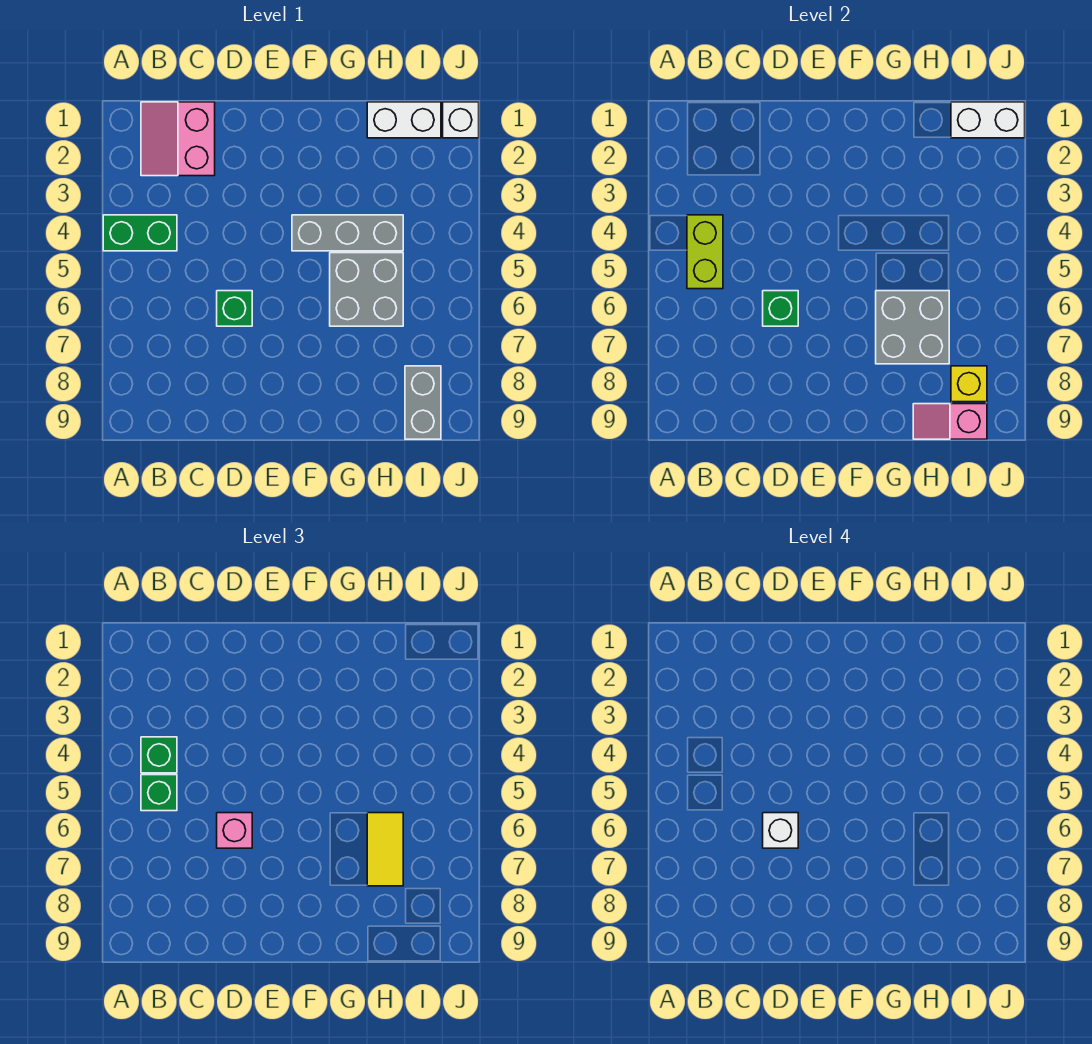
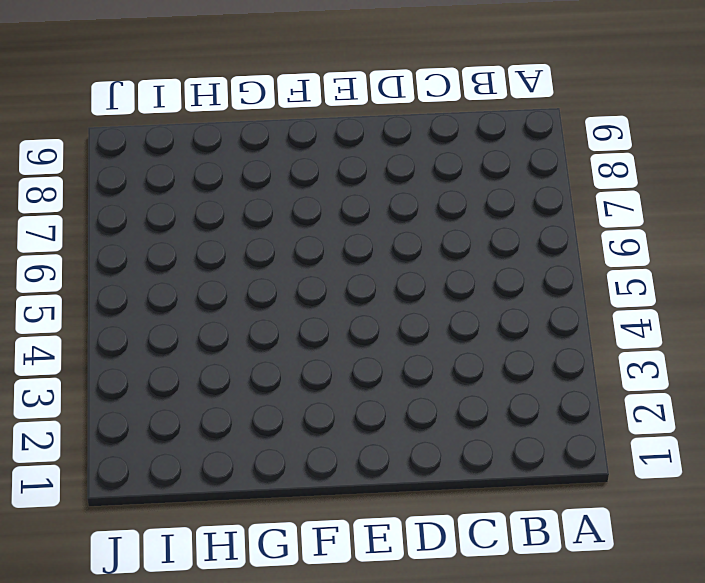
none -> green brick A4:B4 level 1
none -> pink slope B1:C2 level 1 top C
none -> green brick D6 level 1

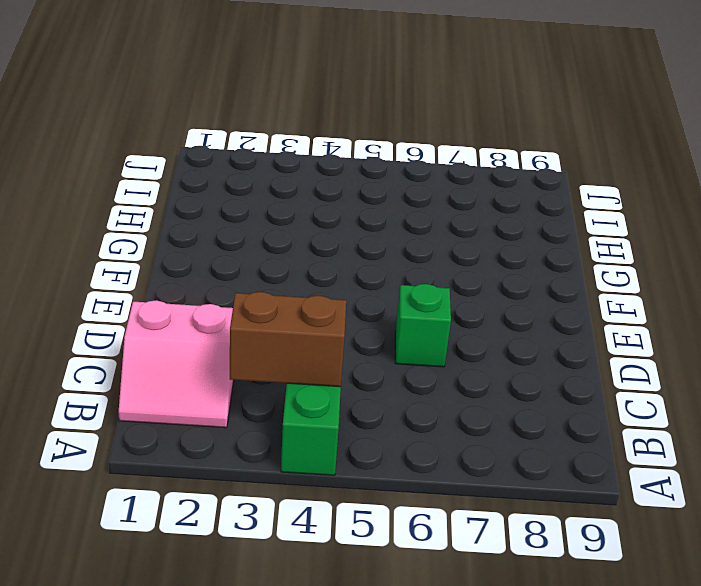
brown brick B3:B4 level 2 -> lime brick B4:B5 level 2
none -> grey brick F4:H4 level 1
none -> grey brick G5:H6 level 1
none -> white brick H1:I1 level 1

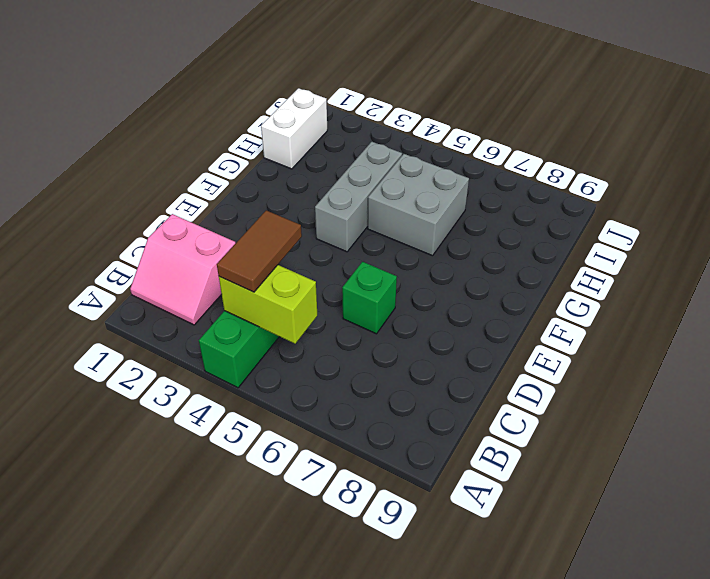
brown tile B4:C4 level 3 -> green brick B4 level 3
none -> grey brick I8:I9 level 1
none -> white brick J1 level 1
none -> green brick D6 level 2

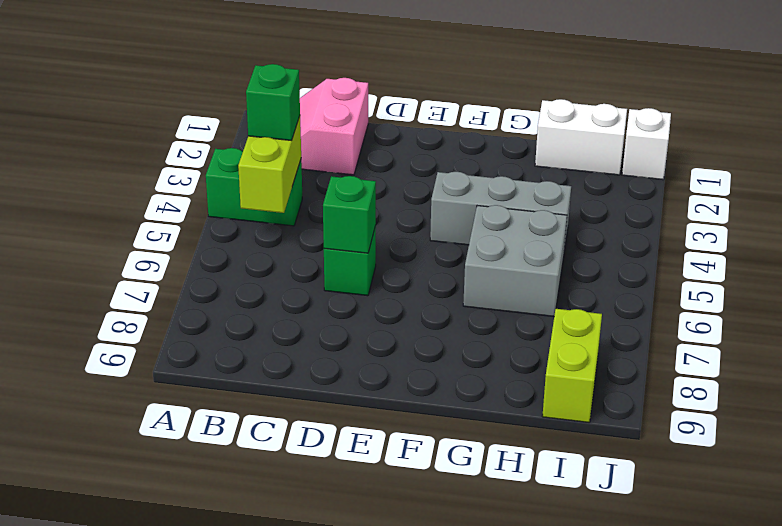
lime brick I8:I9 level 1 -> grey brick I8:I9 level 1
none -> grey brick G6:H7 level 2
none -> pink slope H9:I9 level 2 top I
none -> white brick I1:J1 level 2

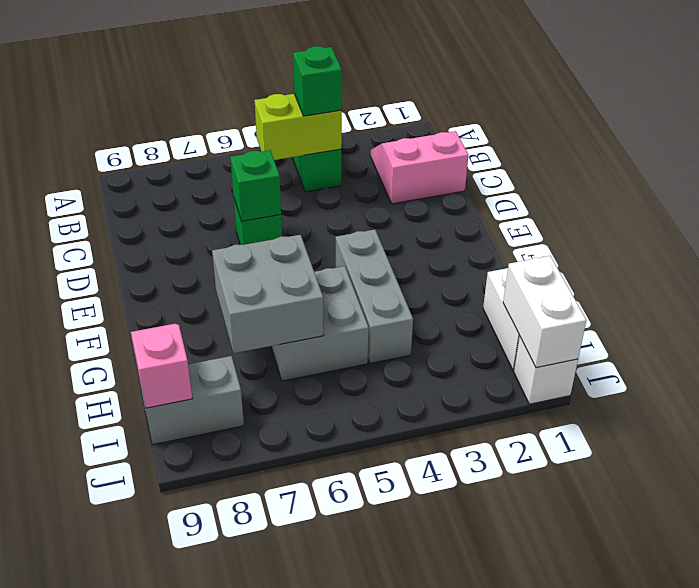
none -> yellow brick I8 level 2
none -> green brick B5 level 3
none -> pink brick D6 level 3

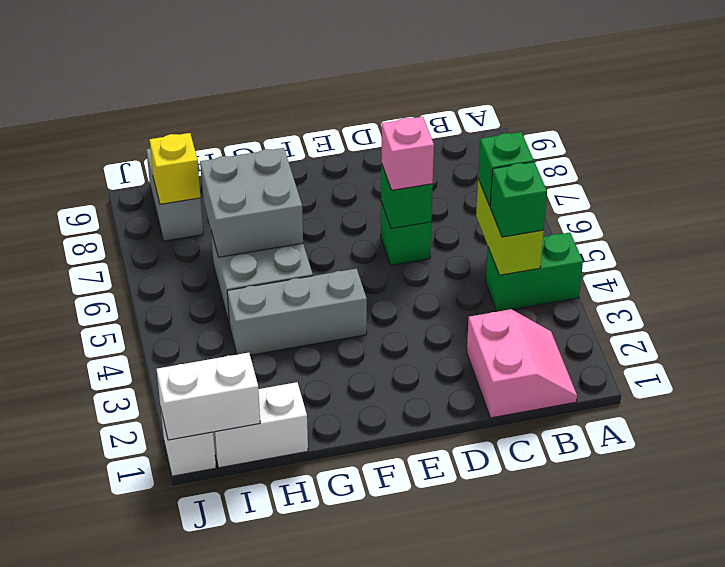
none -> pink slope H9:I9 level 2 top I
none -> yellow tile H6:H7 level 3
none -> white brick D6 level 4

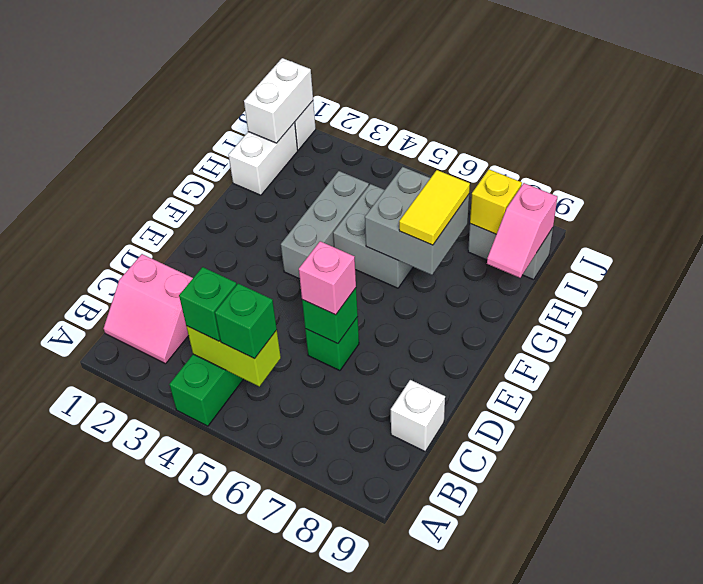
white brick C9 level 1 -> white brick D6 level 4
yellow tile G7:H7 level 3 -> yellow tile H6:H7 level 3

